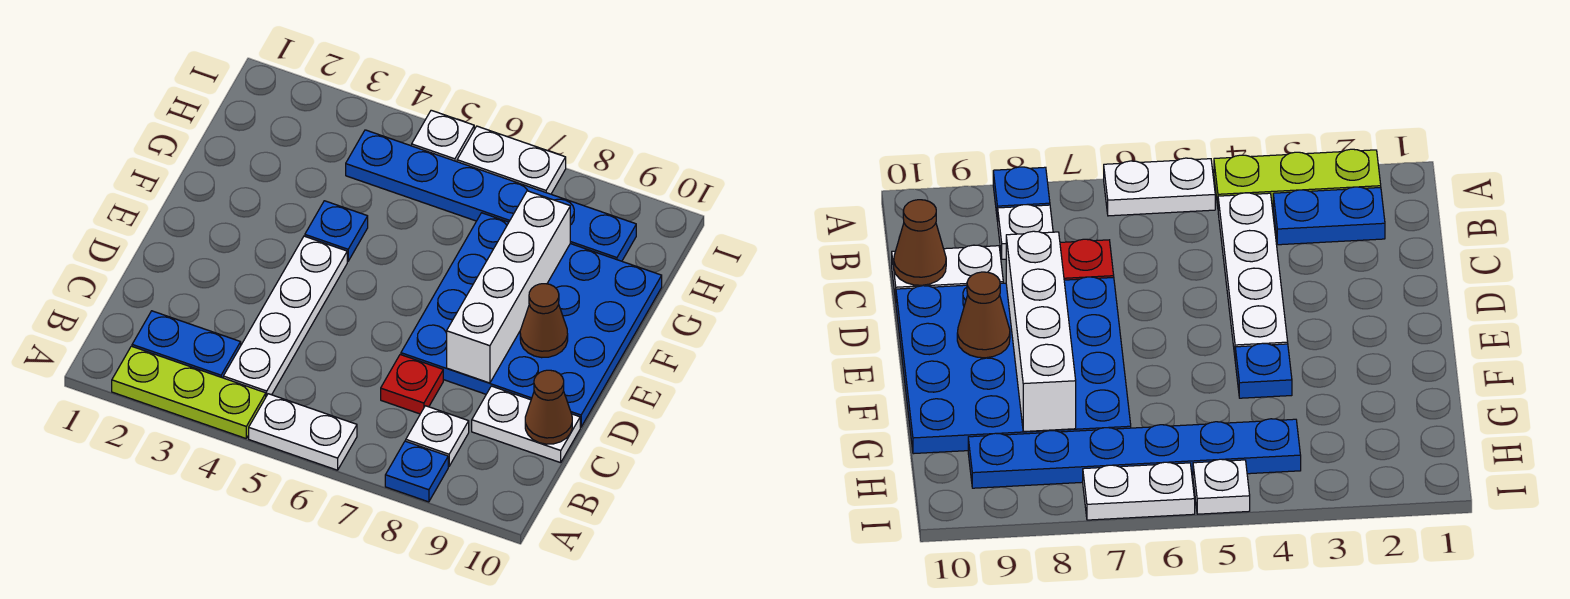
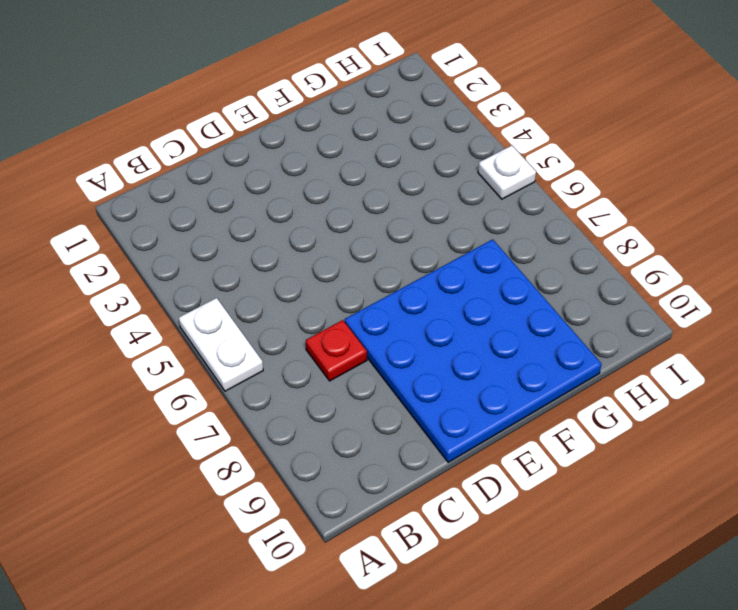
none -> lime plate A2:A4 level 1
none -> blue plate A8 level 1
none -> blue plate B2:B3 level 1

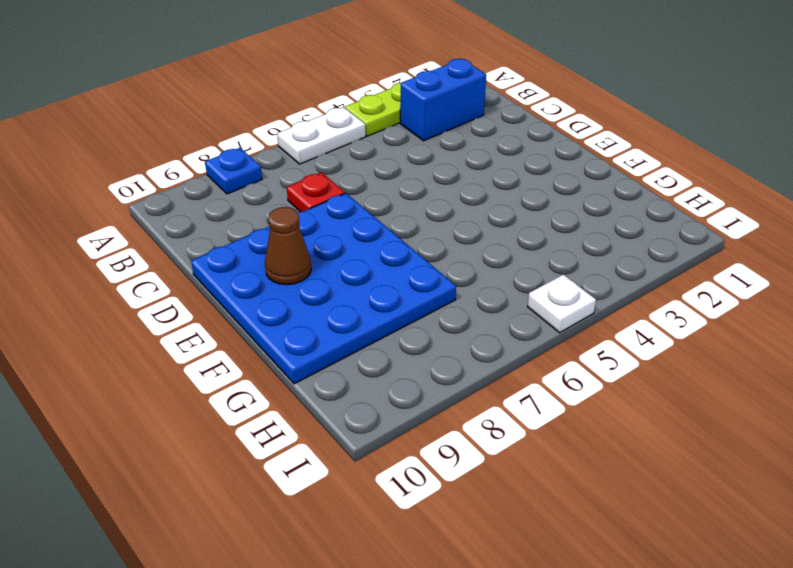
blue brick B2:B3 level 1 -> blue plate B2:B3 level 1
none -> white plate B4:E4 level 1
none -> white plate B8 level 1
none -> white plate C9:C10 level 1

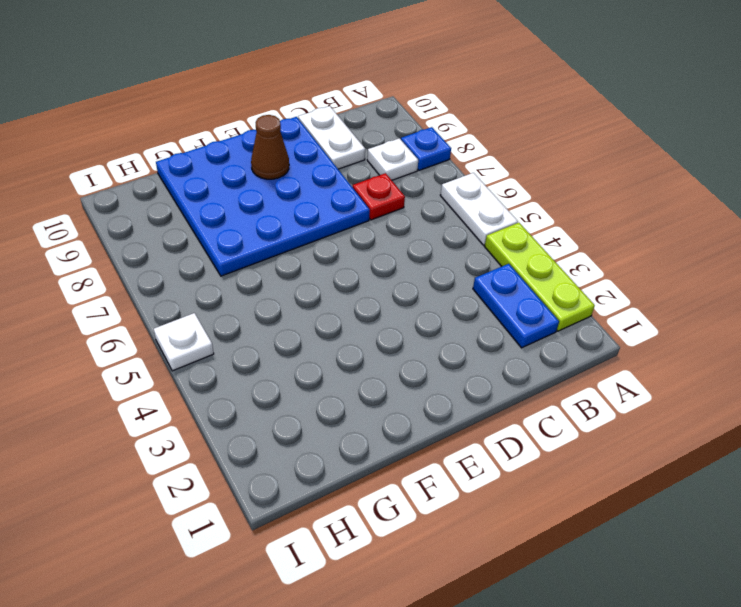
none -> white plate B4:E4 level 1
none -> blue plate F4 level 1
none -> blue plate H4:H9 level 1

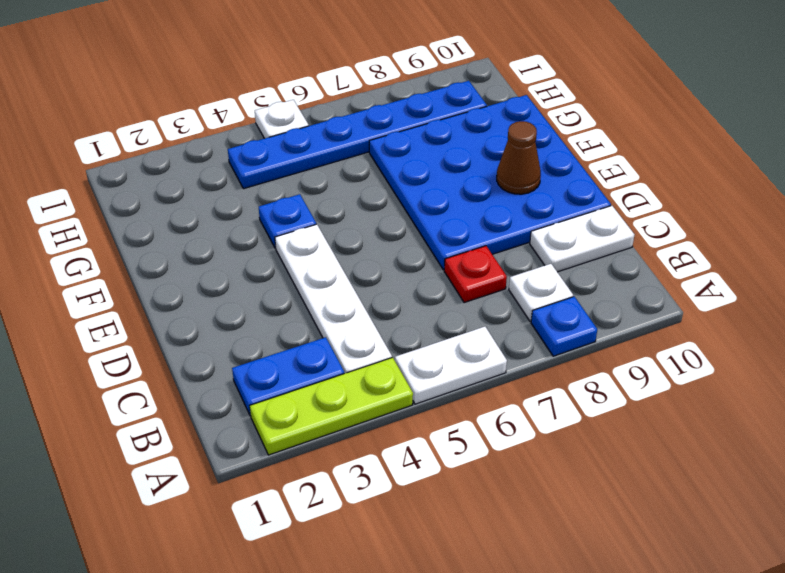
none -> white plate I6:I7 level 1
none -> brown cone C10 level 2
none -> white brick D8:G8 level 2

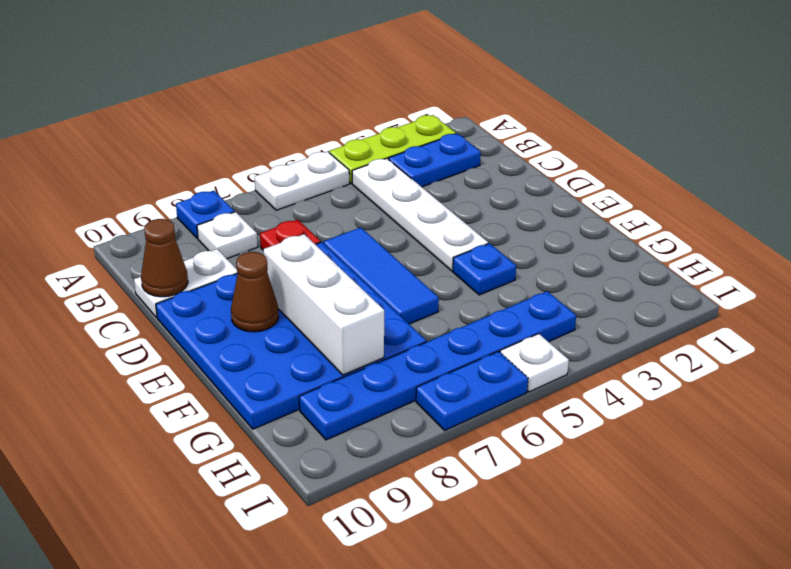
blue tile D6:F6 level 1 -> none
white brick E8:G8 level 2 -> white brick D8:G8 level 2
blue plate I6:I7 level 1 -> white plate I6:I7 level 1

